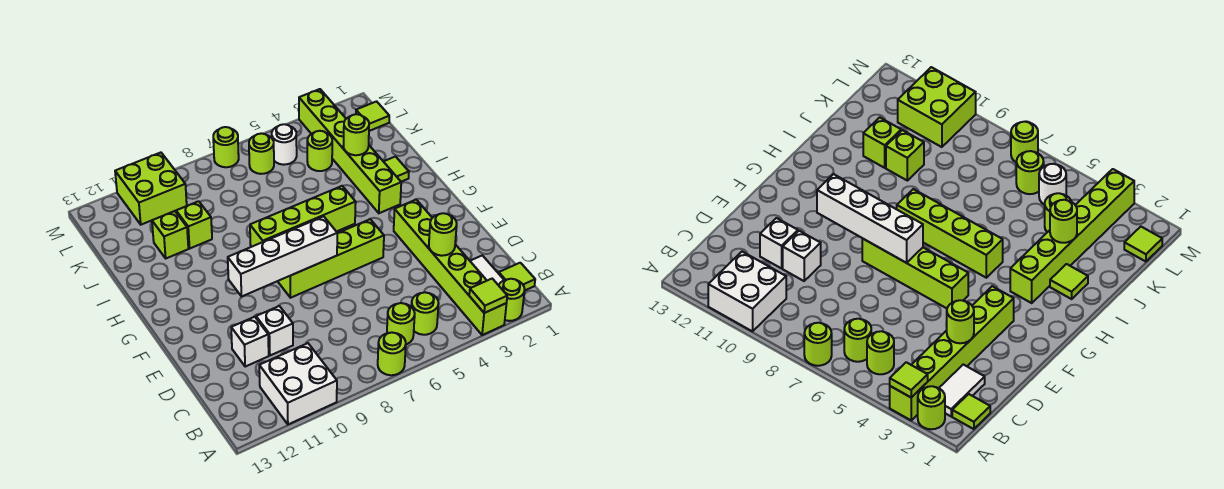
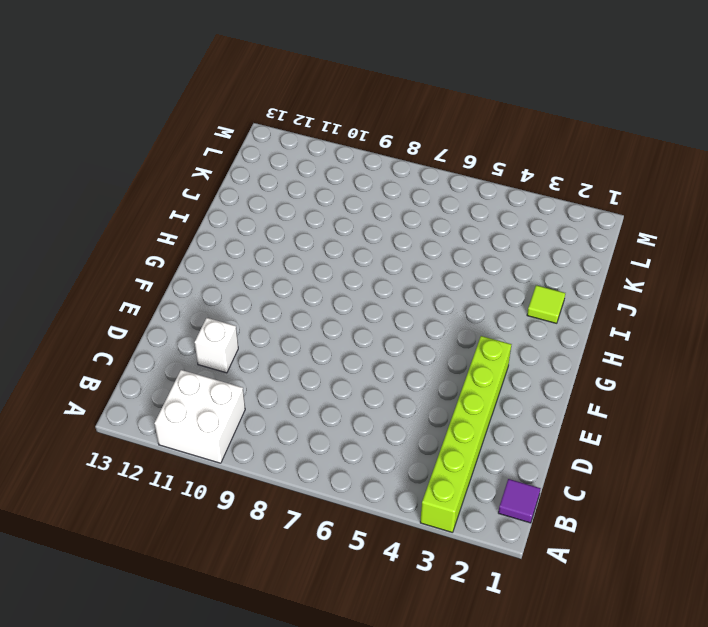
purple tile B1 level 1 -> lime tile B1 level 1
none -> lime round brick A2 level 1
none -> lime round brick A7 level 1
none -> white tile B2:C2 level 1

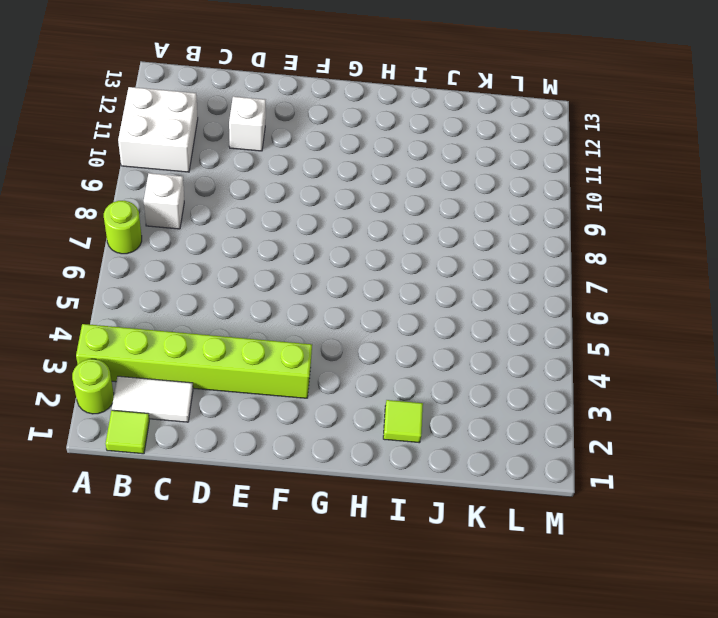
white brick B8 level 1 -> white brick D10 level 1
none -> lime round brick B5 level 1
none -> lime round brick B6 level 1
none -> lime brick F5:F8 level 1

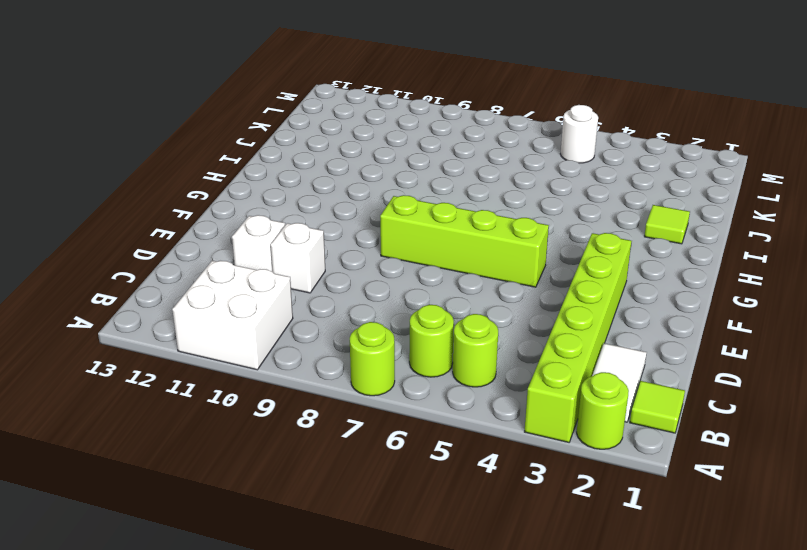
none -> lime brick H3:M3 level 1
none -> lime brick H5:H8 level 1
none -> lime brick J10 level 1

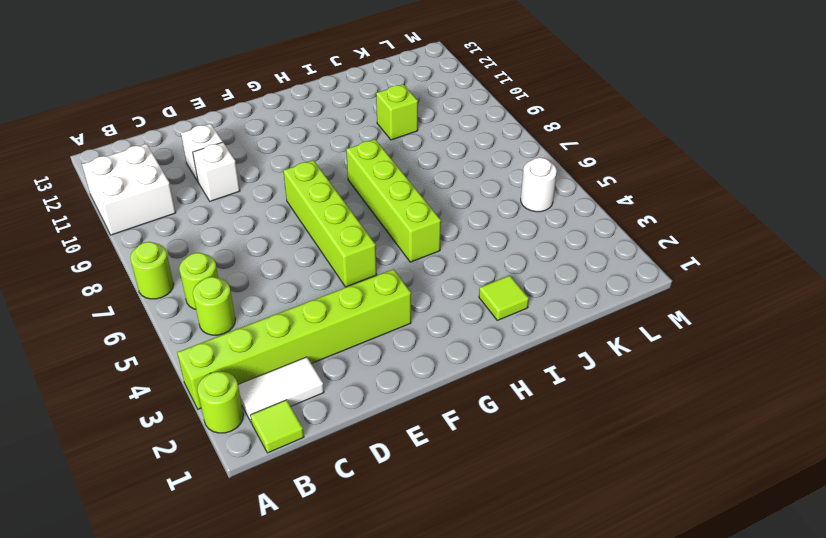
none -> lime brick H3:M3 level 1
none -> lime brick J11 level 1
none -> lime round brick K4 level 1

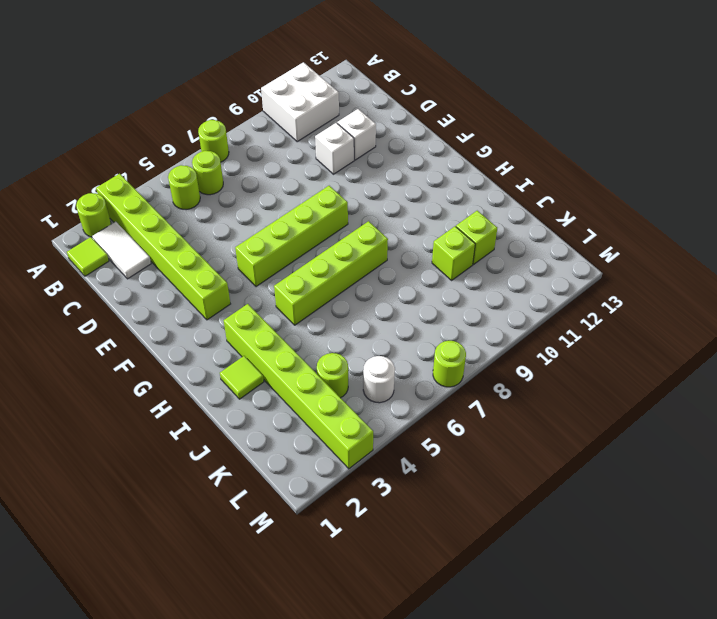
none -> lime tile L1 level 1
none -> lime round brick L6 level 1
none -> lime brick L10:M11 level 1

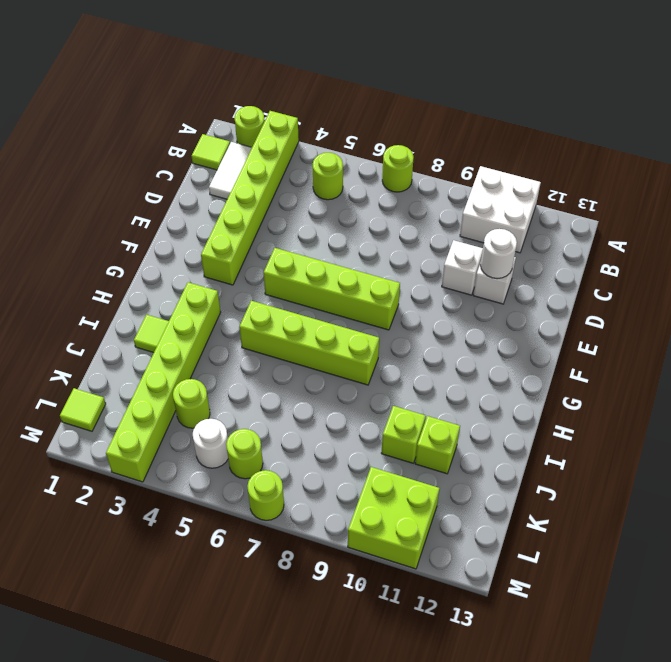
white round brick D11 level 2 -> none
none -> lime round brick B6 level 1
none -> lime tile A3 level 2
none -> lime round brick D3 level 2

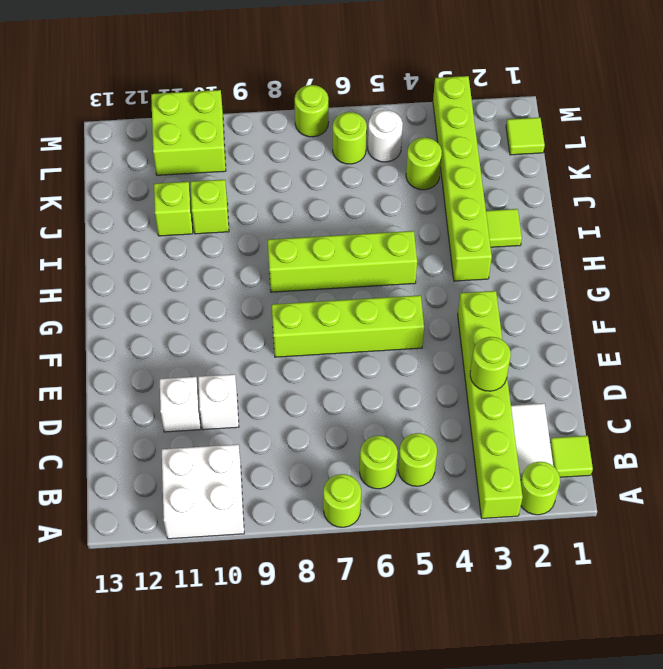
none -> lime tile A3 level 2
none -> white brick F7:F10 level 2
none -> lime round brick J3 level 2

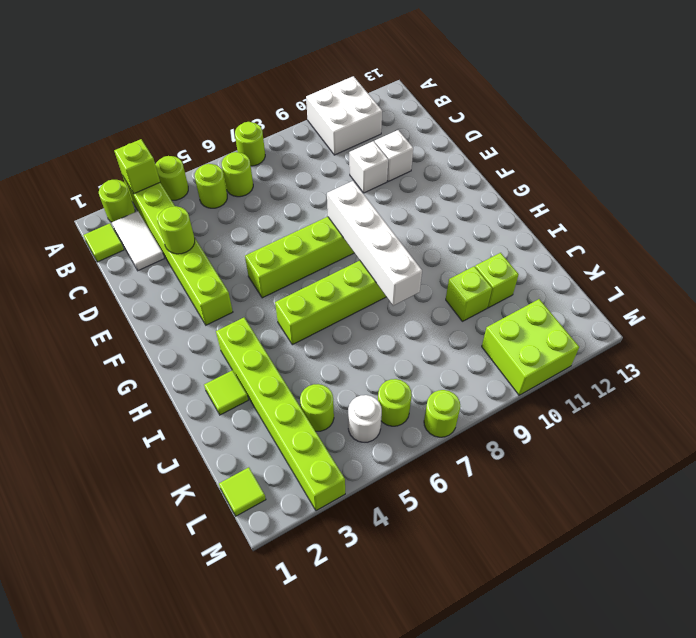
lime brick A3 level 2 -> lime tile A3 level 2
lime round brick A4 level 1 -> lime round brick J3 level 2
white brick F8:I8 level 2 -> white brick F7:F10 level 2

